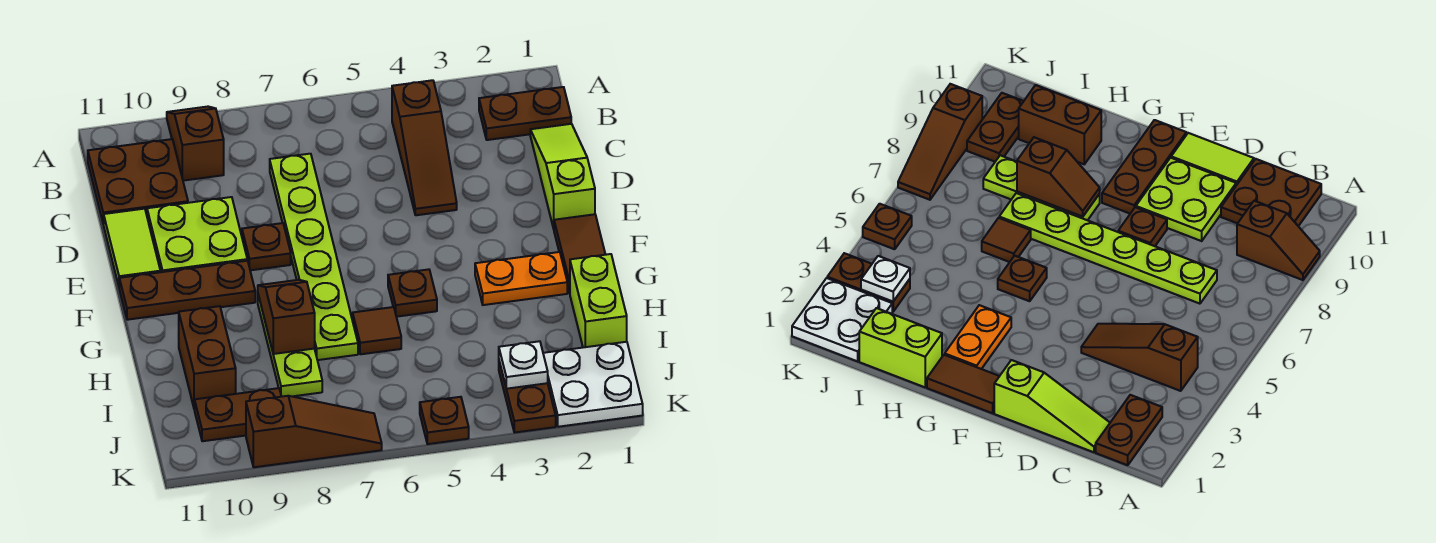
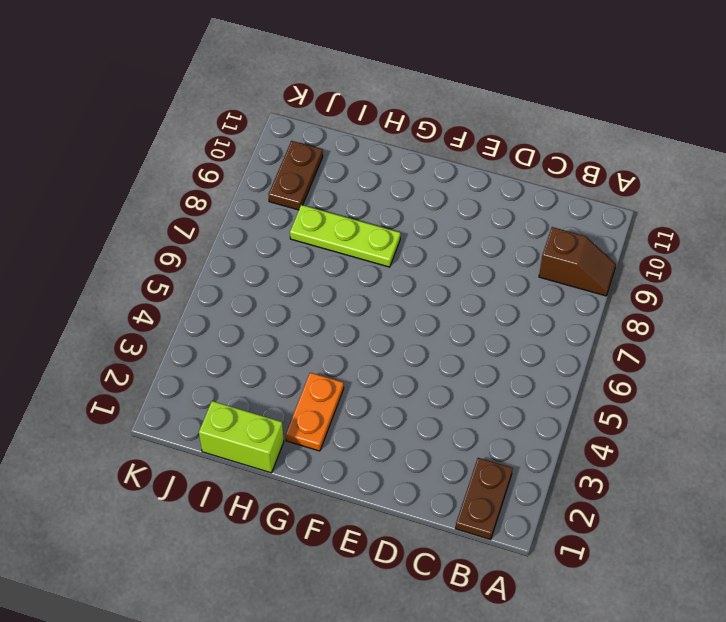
none -> brown slope B4:D4 level 1 top B
none -> brown plate B10:C11 level 1
none -> lime slope C1:E1 level 1 top E

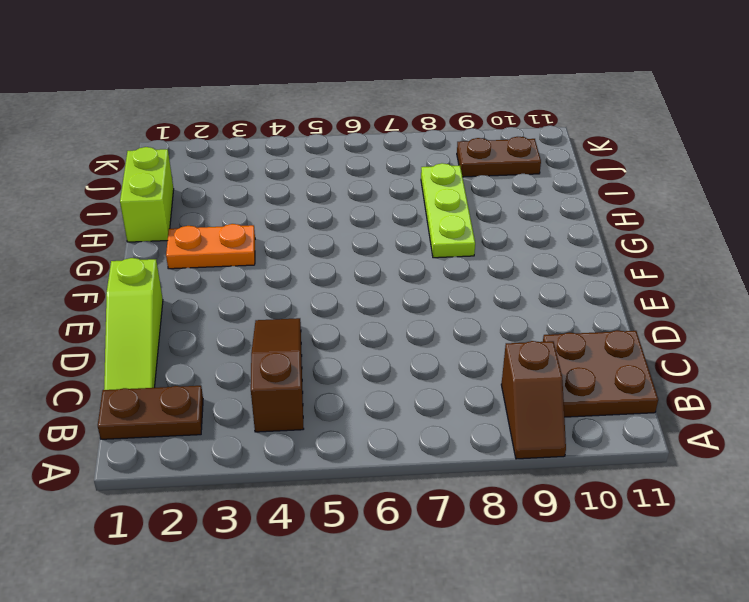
none -> lime plate C7:H7 level 1
none -> lime plate D9:E10 level 1
none -> lime tile D11:E11 level 1

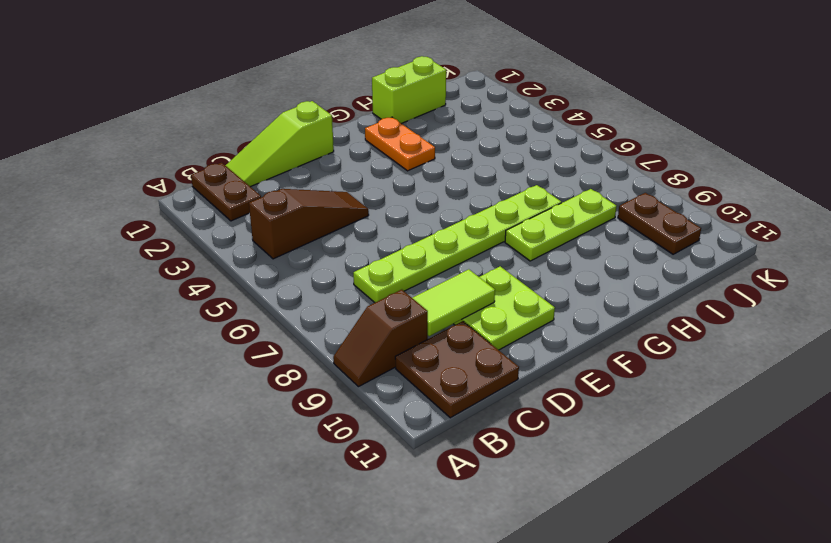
lime tile C9:D9 level 2 -> lime tile D11:E11 level 1
none -> brown plate E8 level 1
none -> brown tile F1:G1 level 1
none -> brown plate F9:F11 level 1

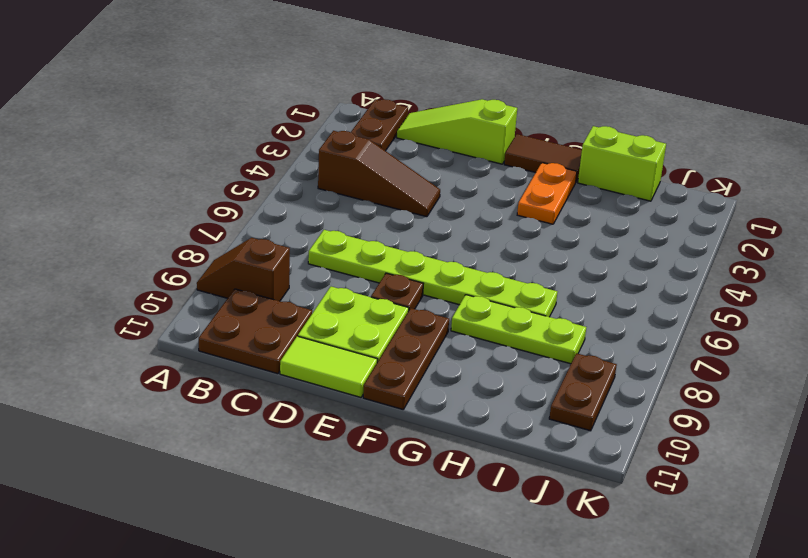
none -> brown plate G5 level 1
none -> brown tile H6 level 1
none -> brown brick H10:I10 level 1

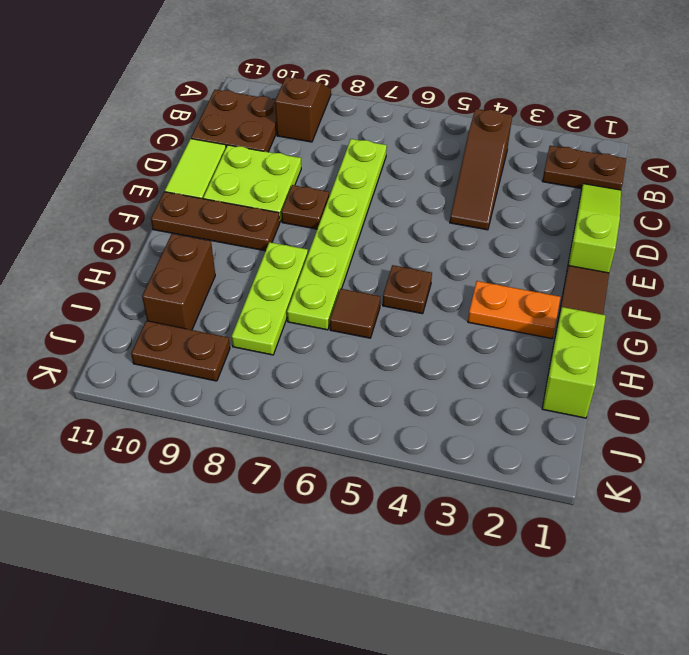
none -> white plate J1:K2 level 1
none -> brown plate J3:K3 level 1
none -> brown plate K5 level 1

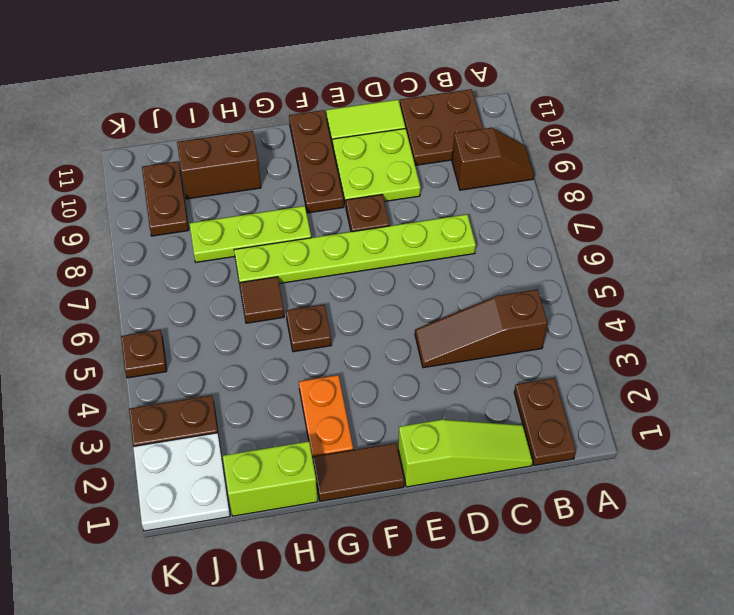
none -> brown slope K7:K9 level 1 top 9
none -> brown slope G8:H8 level 2 top H
none -> white plate J3 level 2

